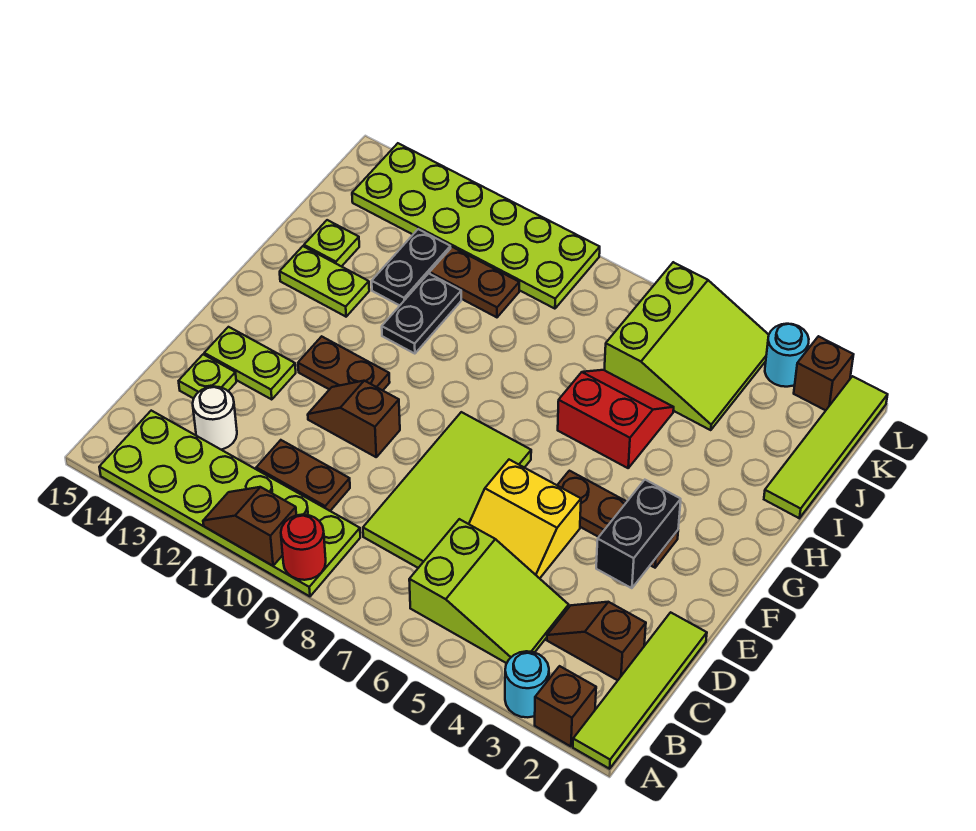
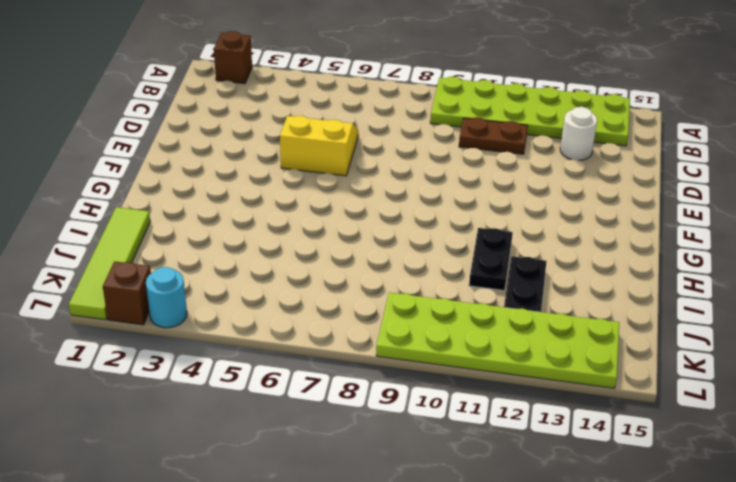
none -> lime tile A1:D1 level 1
none -> cyan round brick A3 level 1
none -> lime slope B4:C6 level 1 top 6

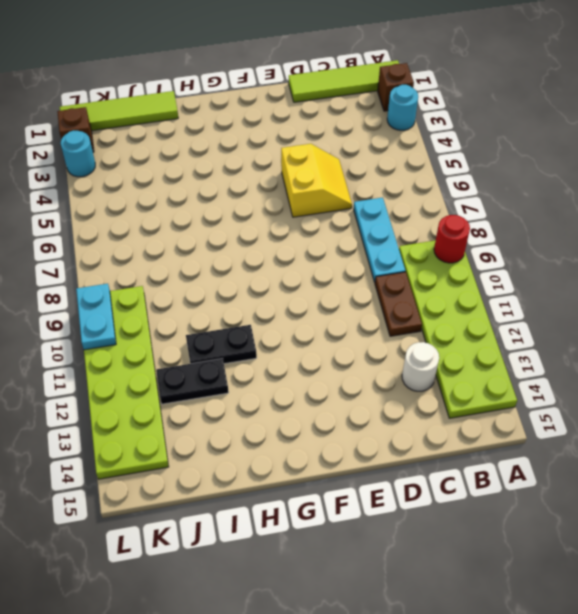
cyan plate C7:C9 level 1 -> lime tile C7:F8 level 1
cyan plate L9:L10 level 2 -> none
none -> lime slope B4:C6 level 1 top 6
none -> brown slope C2:C3 level 1 top 2
none -> lime plate D14 level 1

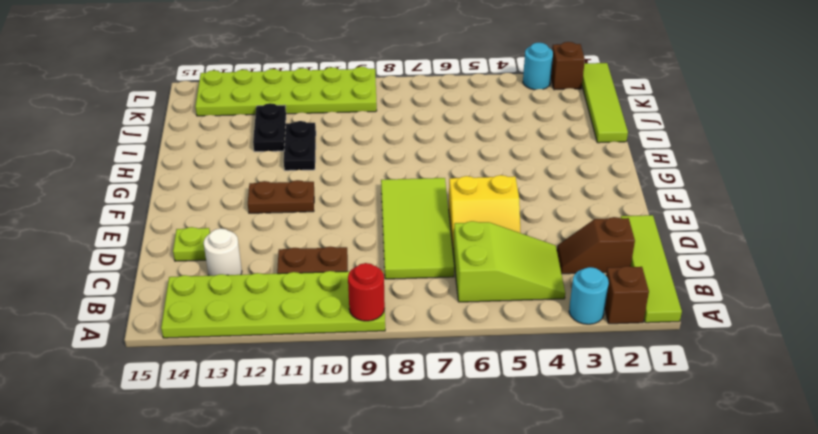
none -> brown slope E10:E11 level 1 top 10
none -> lime plate E13:E14 level 1
none -> brown plate F3:F5 level 1

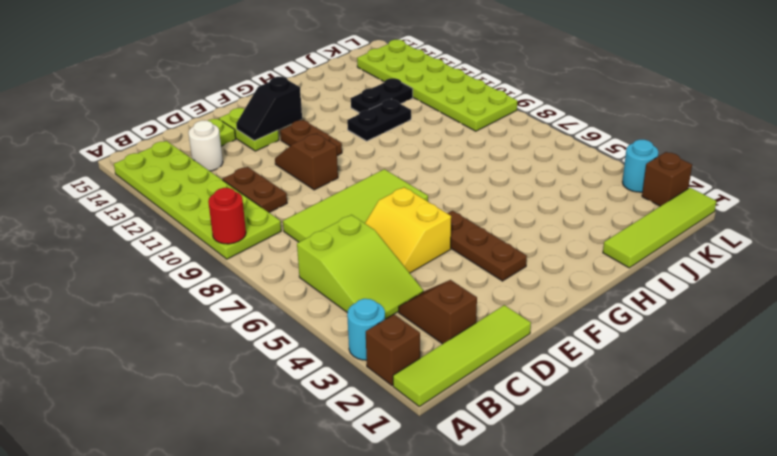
black slope E13:F13 level 2 top F -> none
none -> red slope H5:I6 level 1 top H
none -> lime plate H13:H14 level 1
none -> lime plate I14 level 1

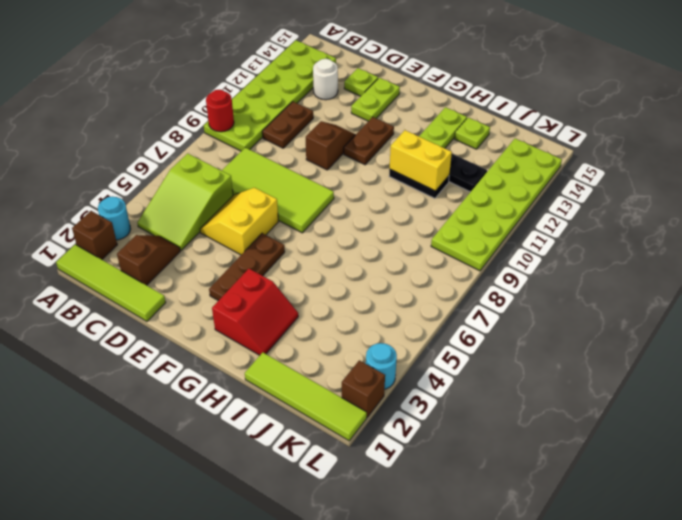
red slope G2:H3 level 1 top G -> red slope H5:I6 level 1 top H
yellow brick H11:I11 level 2 -> none
none -> lime slope J4:L6 level 1 top 6
none -> brown plate J10:J11 level 1
none -> brown slope A10:A11 level 2 top 10

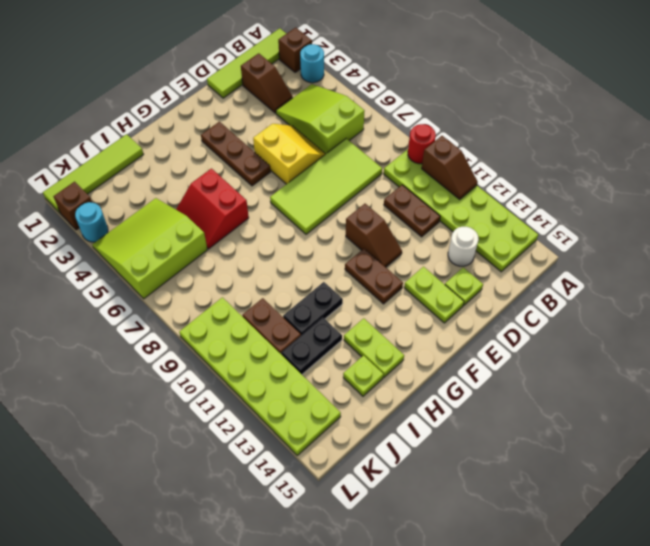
none -> black brick E3:F3 level 2

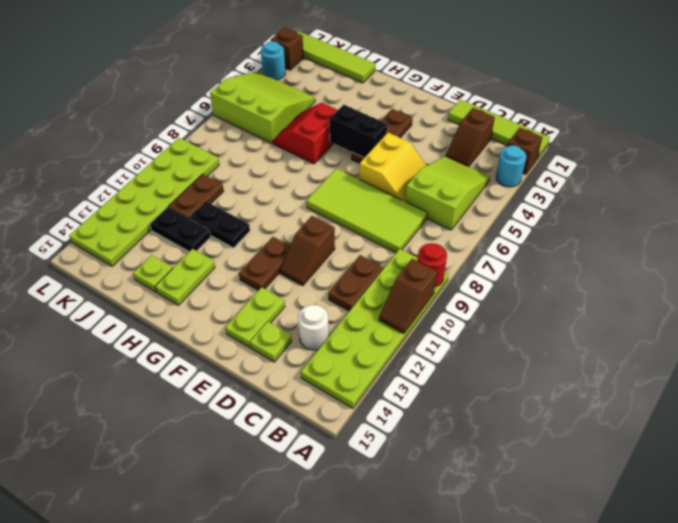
black brick F5:G5 level 2 -> black brick E3:F3 level 2

